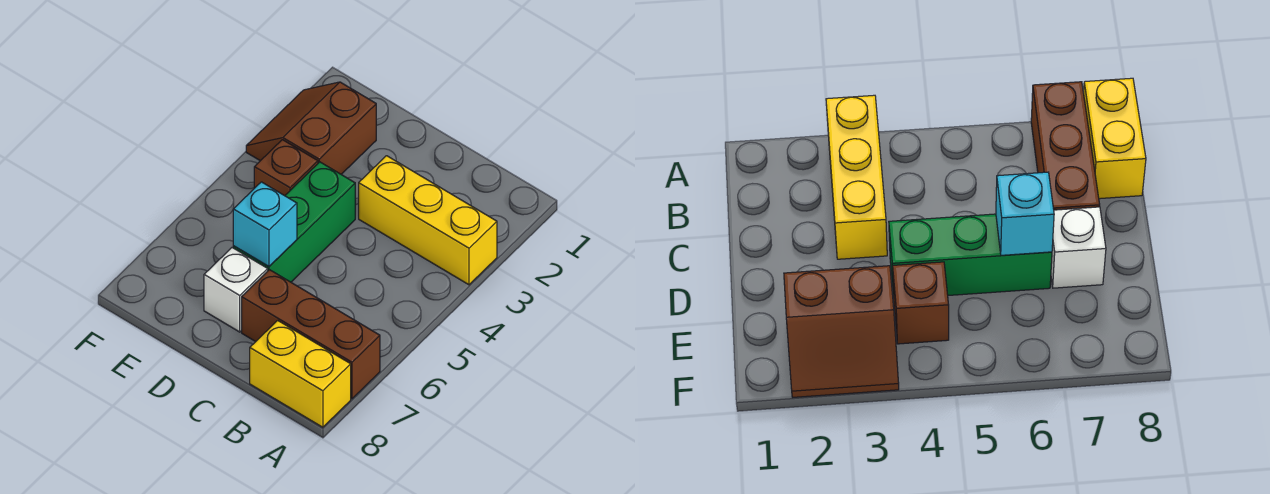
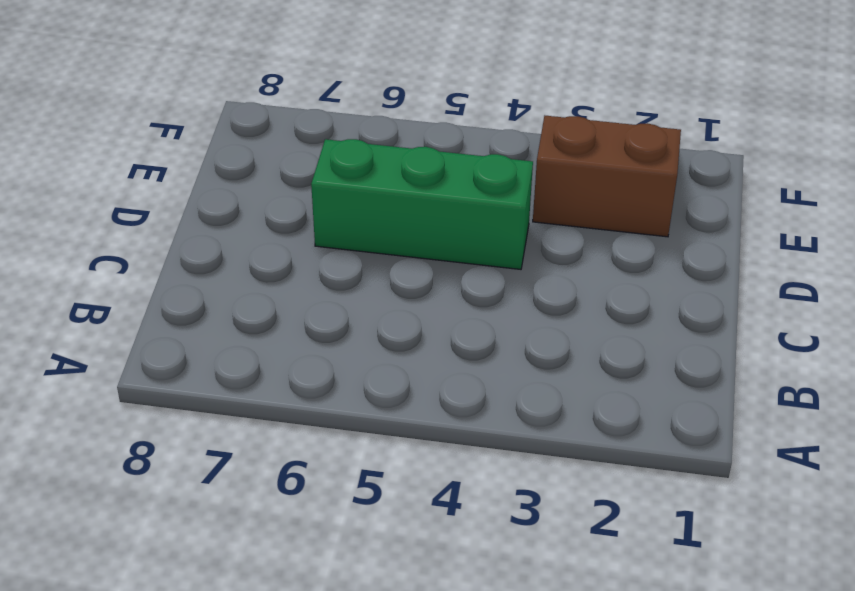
none -> yellow brick A3:C3 level 1
none -> brown brick A7:C7 level 1

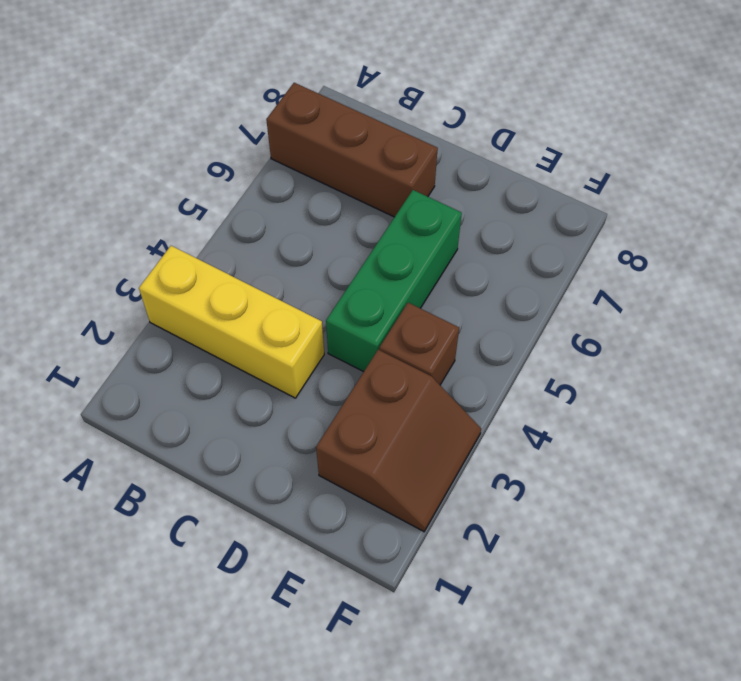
none -> yellow brick A8:B8 level 1
none -> white brick D7 level 1

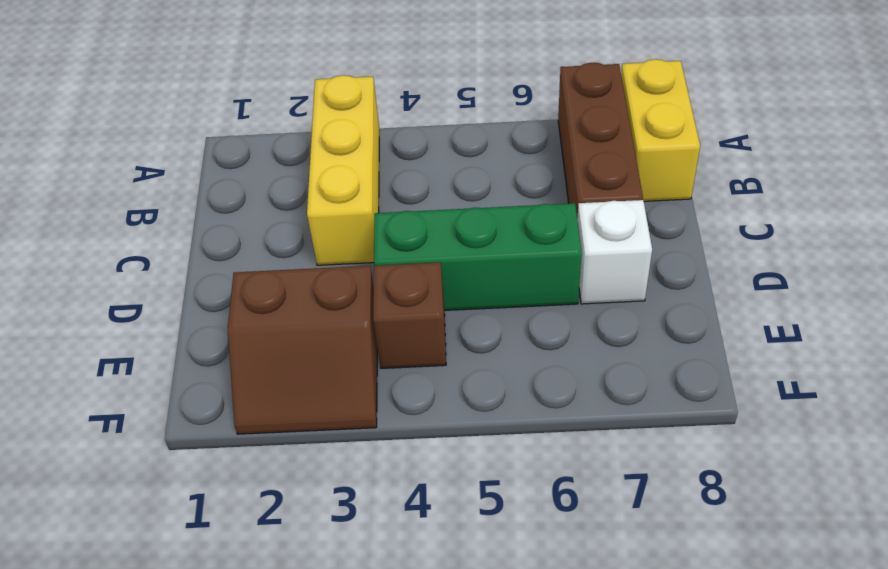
none -> cyan brick D6 level 2

